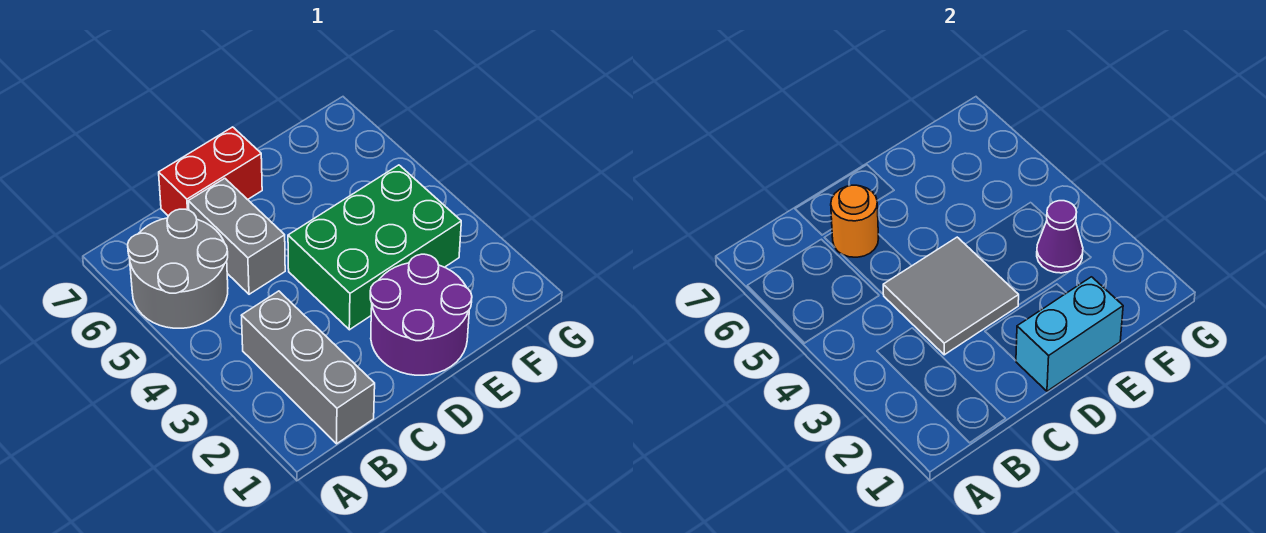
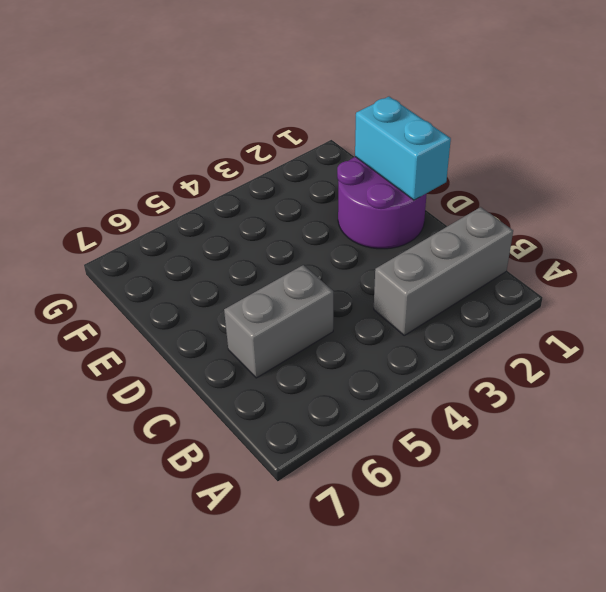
none -> grey round brick A5:B6 level 1
none -> red brick C7:D7 level 1

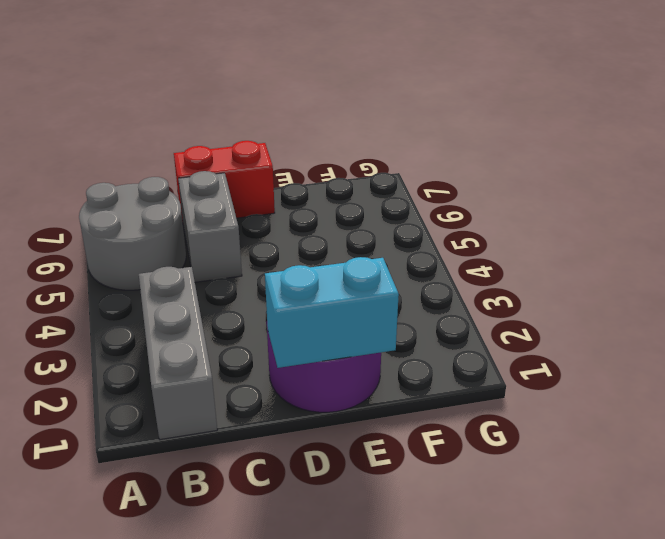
none -> green brick D3:F4 level 1
none -> grey tile C3:D4 level 2

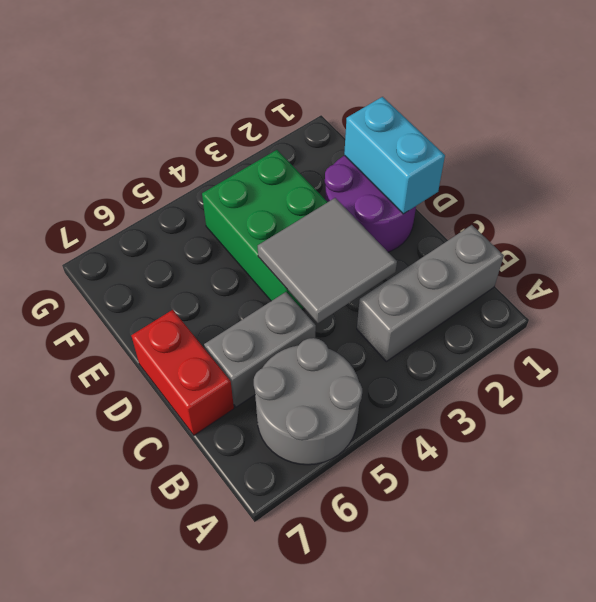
none -> orange round brick C6 level 2
none -> purple cone F3 level 2

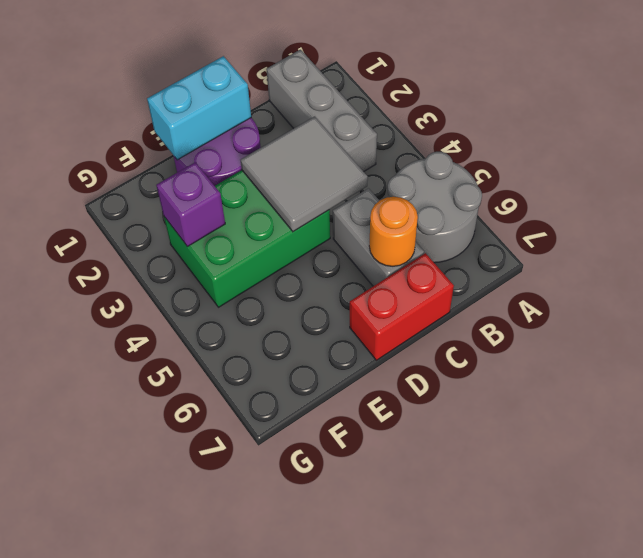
purple brick F3 level 2 -> purple cone F3 level 2

